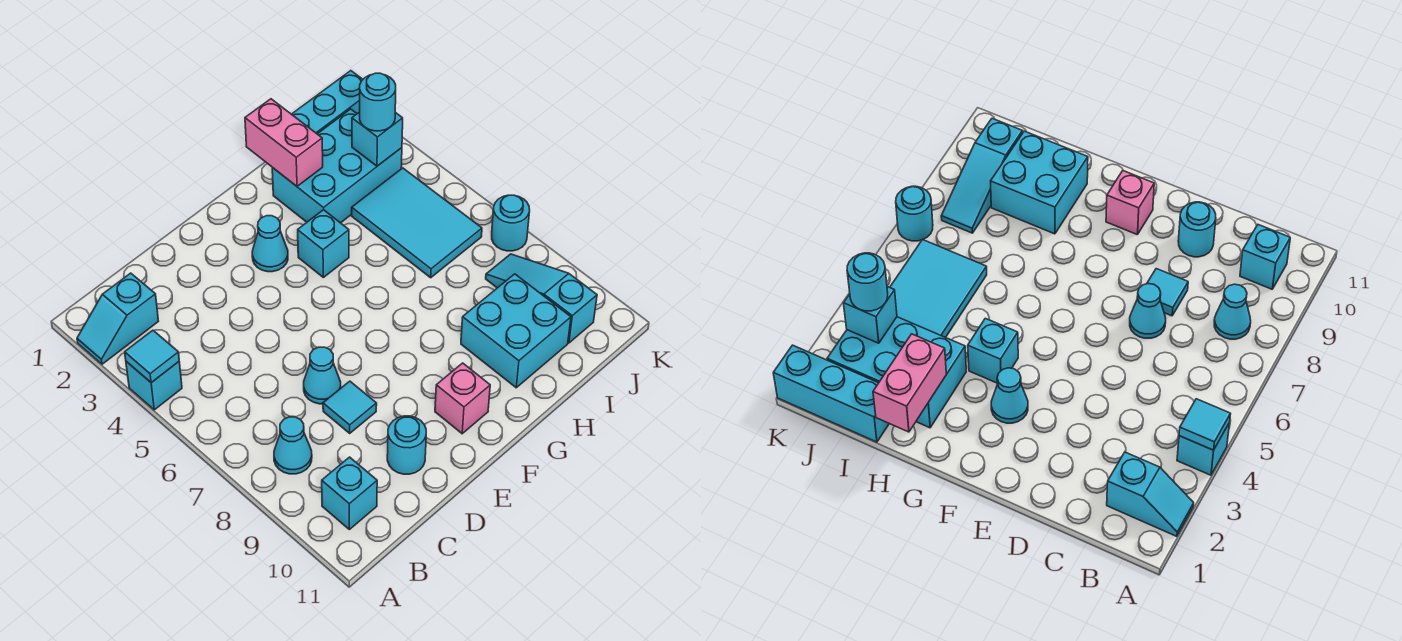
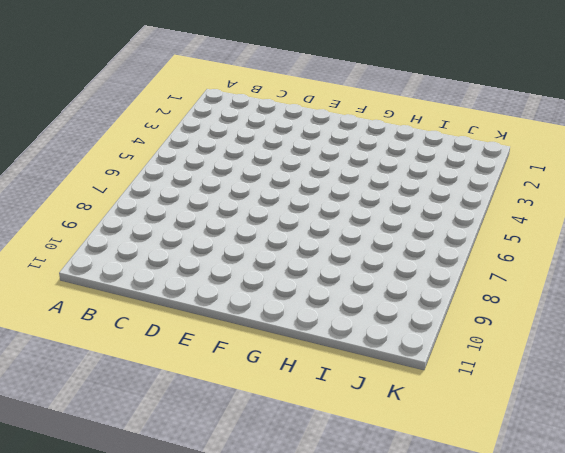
none -> cyan slope A2:B2 level 1 top B
none -> cyan brick A4 level 1
none -> cyan cone B8 level 1

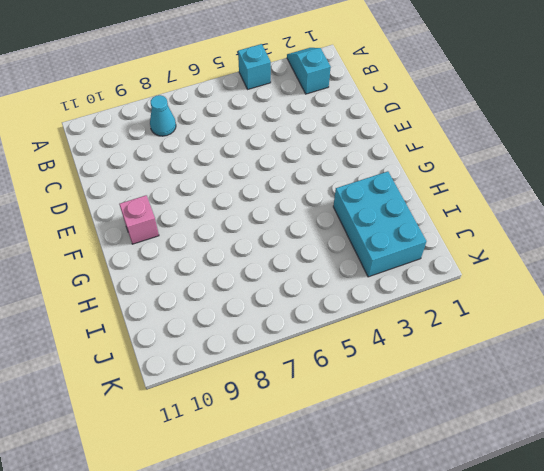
none -> cyan brick B10 level 1
none -> cyan cone D7 level 1
none -> cyan tile D8 level 1

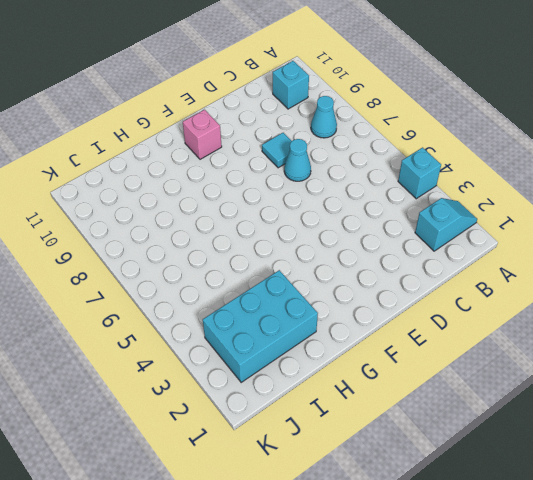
none -> cyan round brick D10 level 1
none -> cyan cone F3 level 1
none -> cyan brick G4 level 1

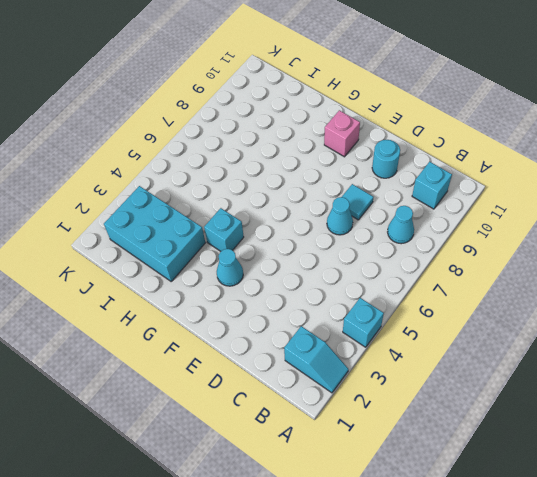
none -> cyan brick H9:I10 level 1
none -> cyan brick I1:K1 level 1
none -> cyan tile I4:J6 level 1

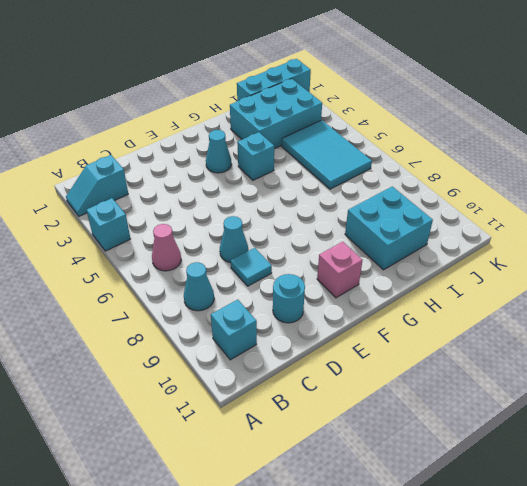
pink cone B6 level 1 -> none
none -> cyan slope J8:J10 level 1 top 10
none -> cyan round brick K7 level 1
none -> cyan tile A4 level 2

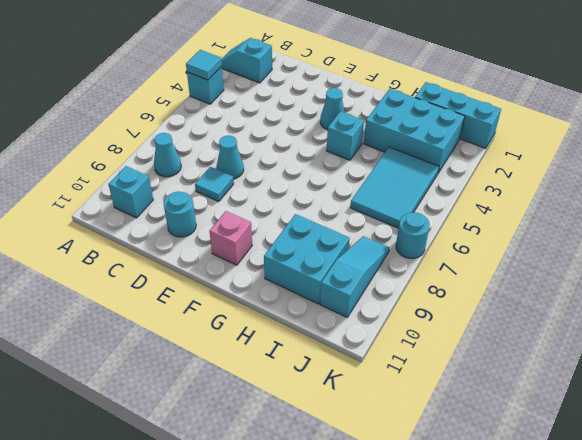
none -> pink brick H1:H2 level 2
none -> cyan brick J3 level 2
none -> cyan round brick J3 level 3

